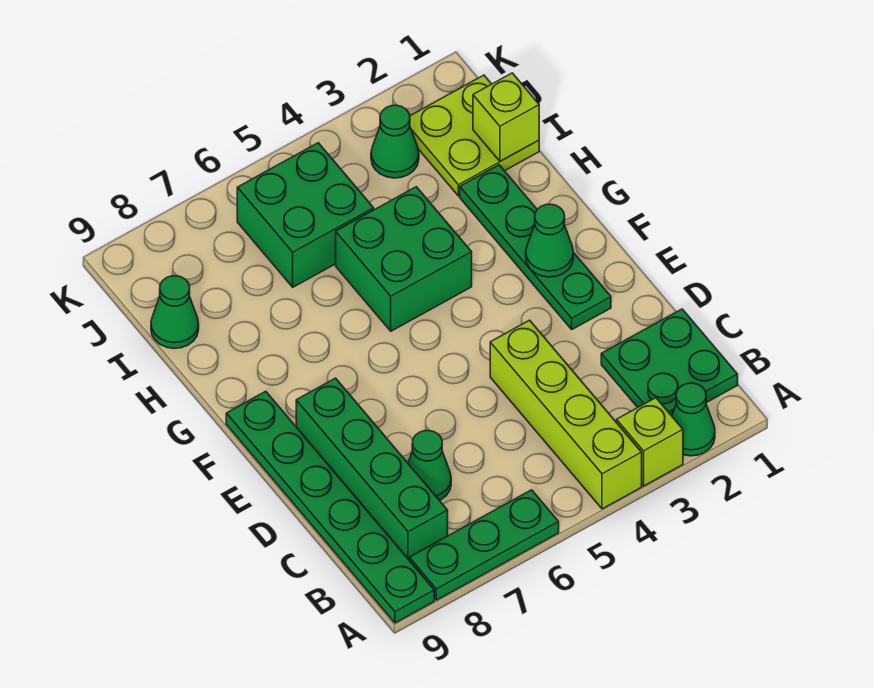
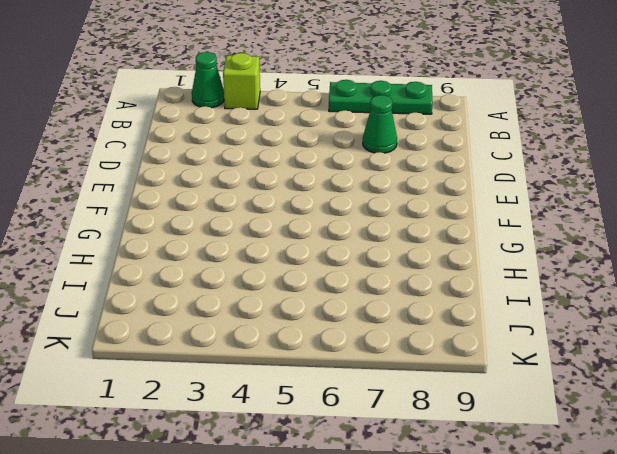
none -> lime brick A4:D4 level 1
none -> green plate A9:F9 level 1
none -> green plate B1:C2 level 1

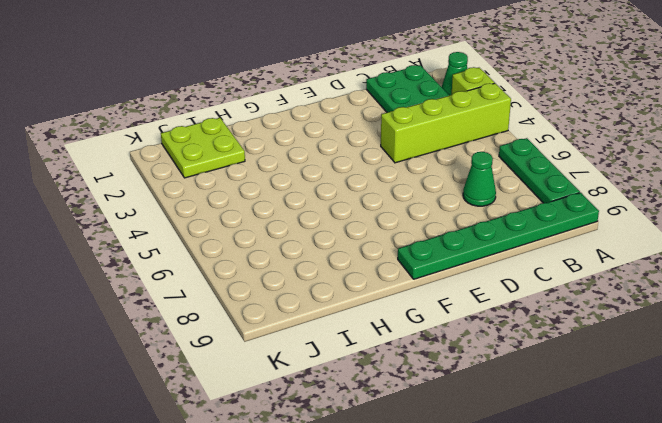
none -> green brick B8:E8 level 1
none -> green plate E2:H2 level 1
none -> green brick G4:H5 level 1

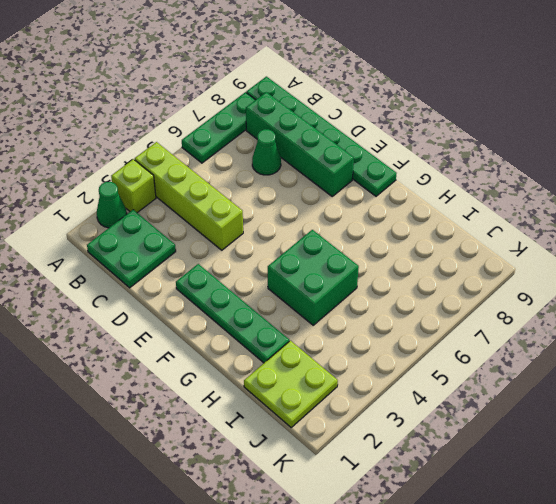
none -> green brick I5:J6 level 1
none -> green cone I9 level 1
none -> green cone J3 level 1

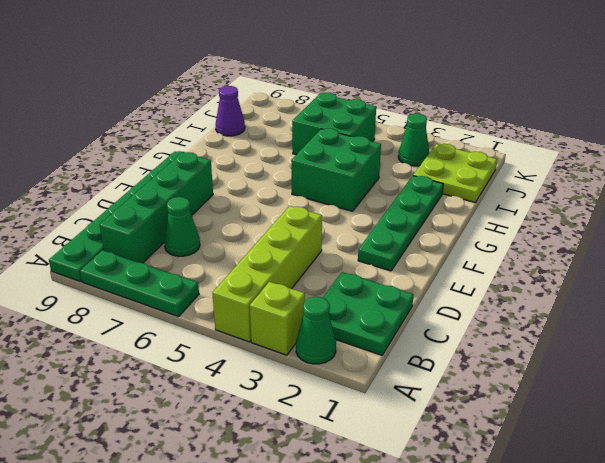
purple cone I9 level 1 -> green cone I9 level 1
none -> green cone F2 level 2
none -> lime brick I1 level 2

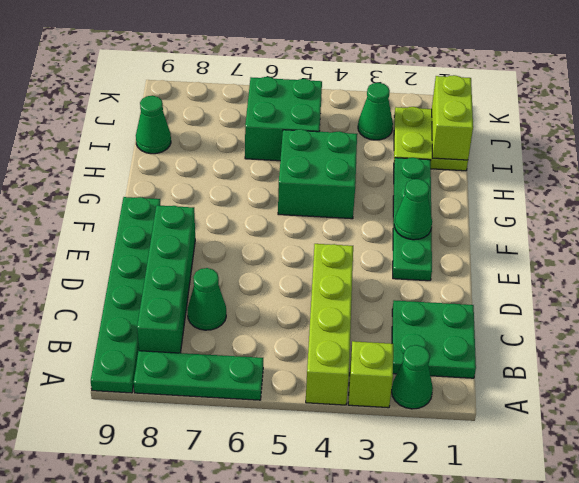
lime brick I1:J1 level 2 -> lime brick I1 level 2

